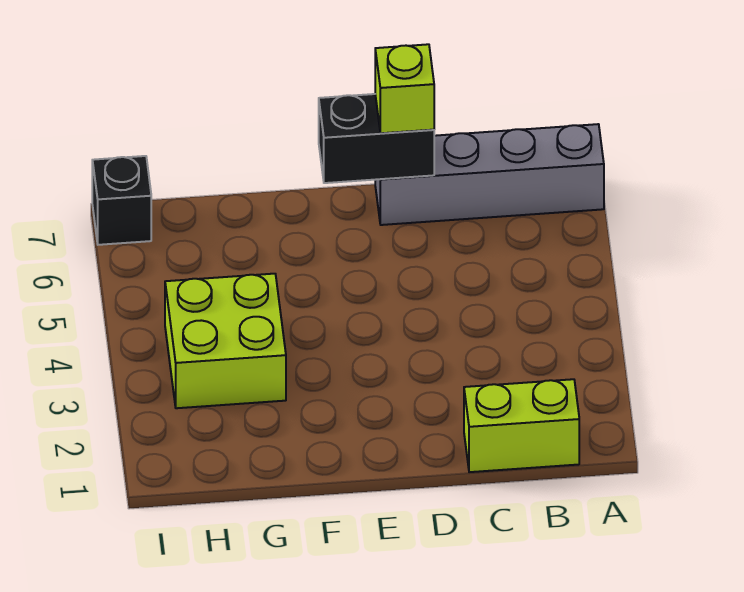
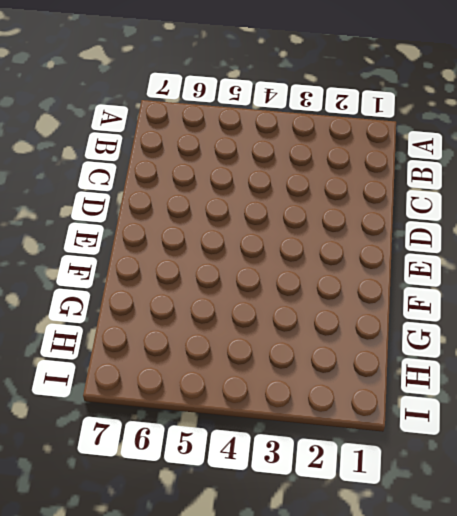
none -> grey brick A7:D7 level 1
none -> lime brick B1:C1 level 1

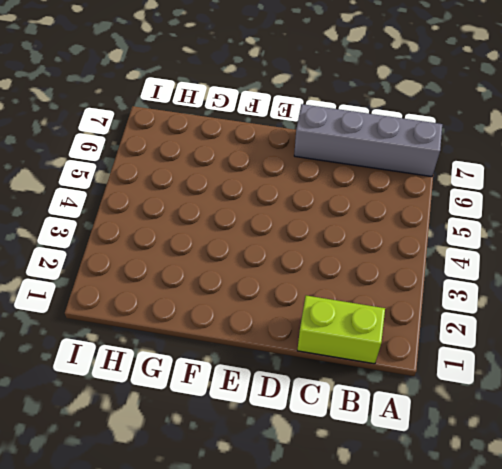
none -> lime brick G3:H4 level 1
none -> black brick I7 level 1

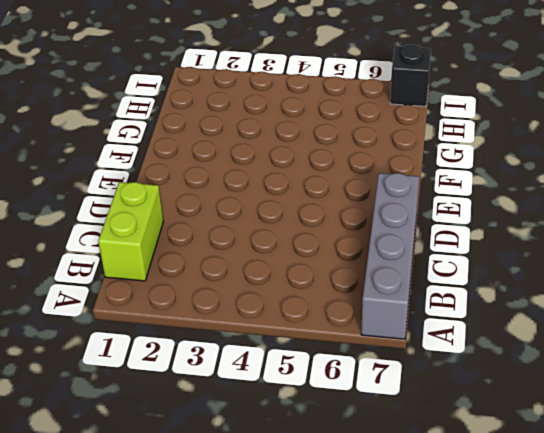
none -> lime brick G3:H4 level 1
none -> black brick D7:E7 level 2

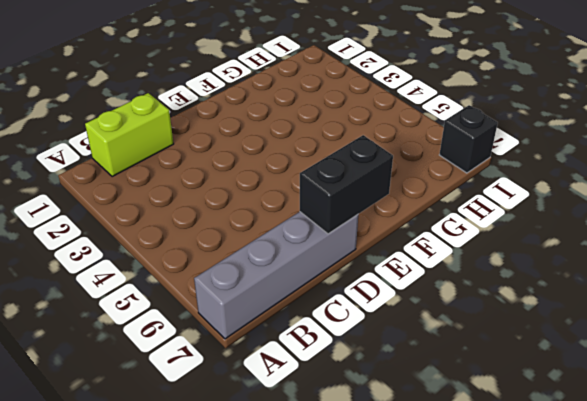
none -> lime brick G3:H4 level 1
none -> lime brick D7 level 3

